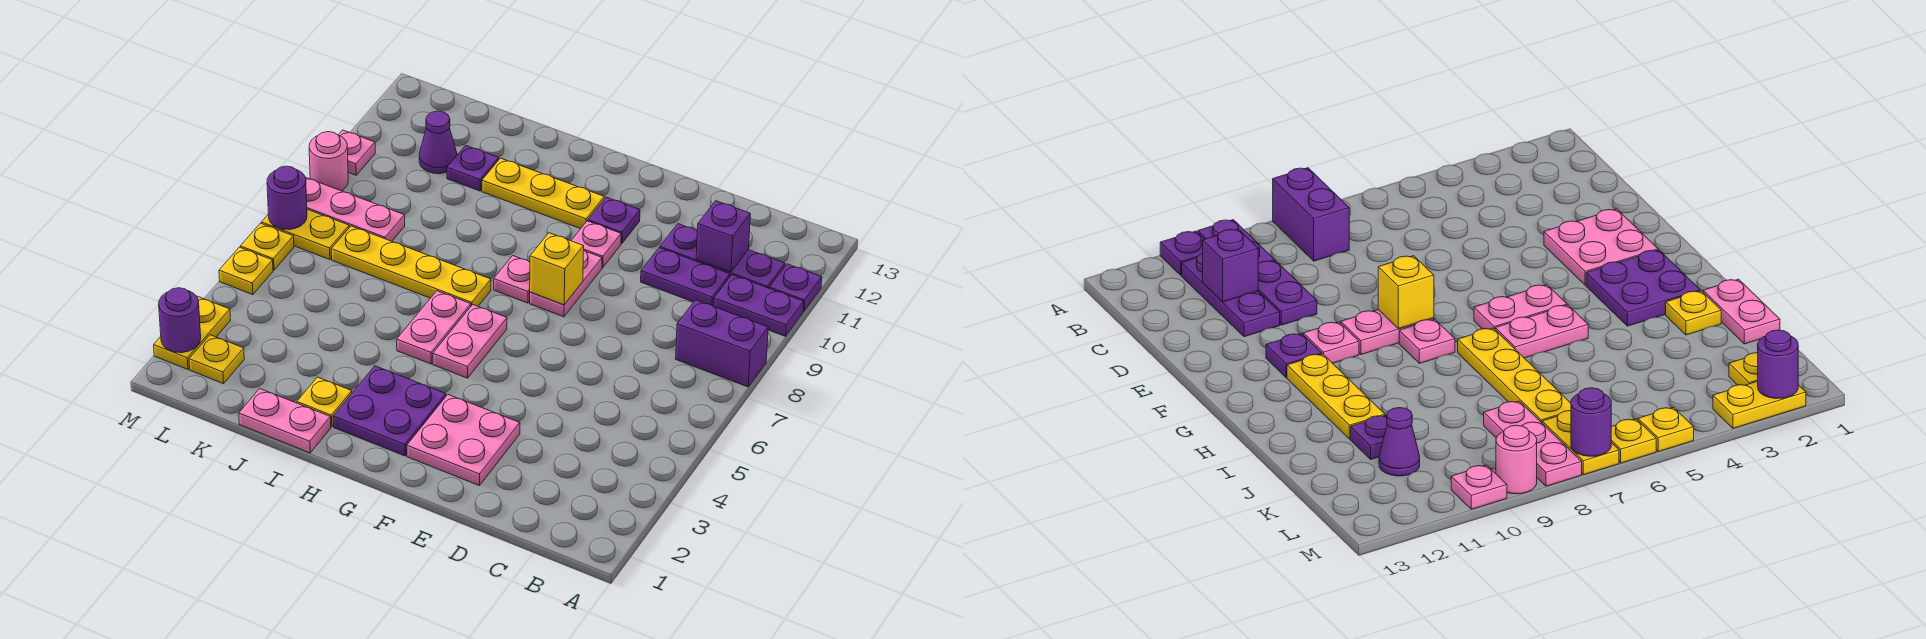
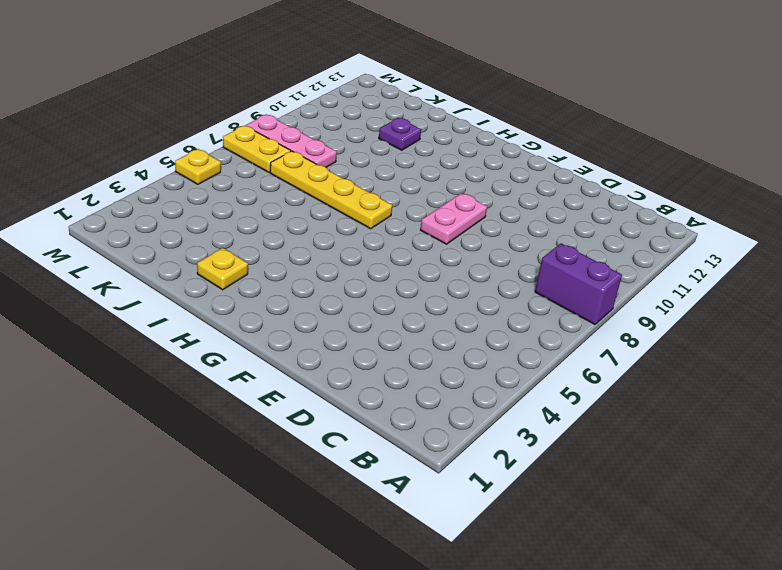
none -> purple plate A10:B10 level 1
none -> purple plate A11 level 1
none -> purple plate B11:D11 level 1
none -> purple plate C10:D10 level 1

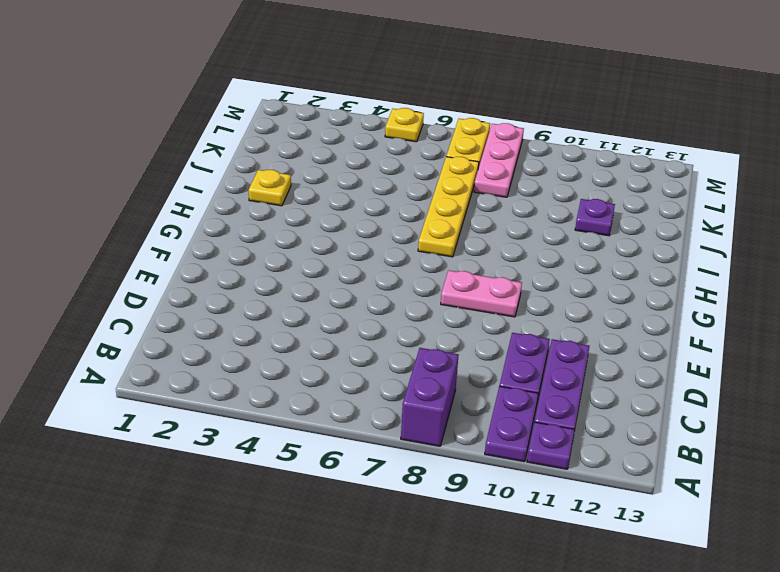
none -> pink plate E2:F3 level 1
none -> pink plate F10 level 1
none -> purple plate F11 level 1
none -> purple plate G2:H3 level 1

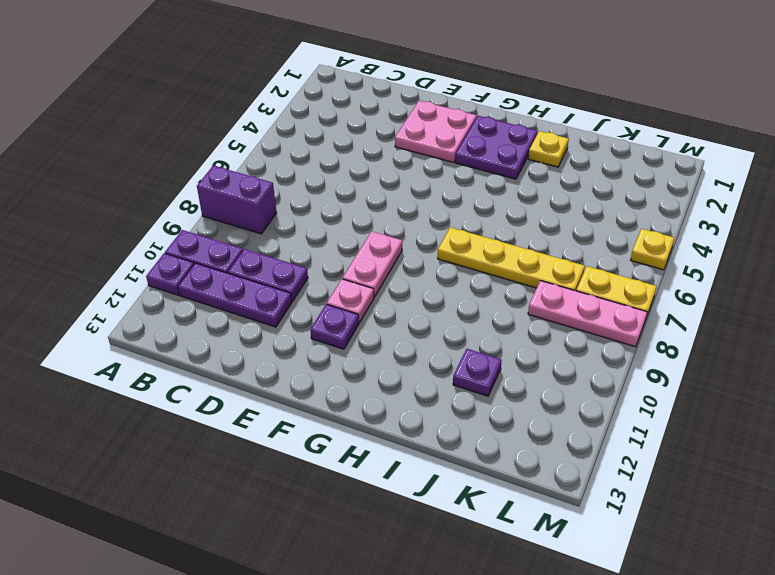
none -> pink plate G5:G6 level 1
none -> pink plate G8 level 1
none -> yellow plate G11:I11 level 1
none -> pink plate H5:H6 level 1

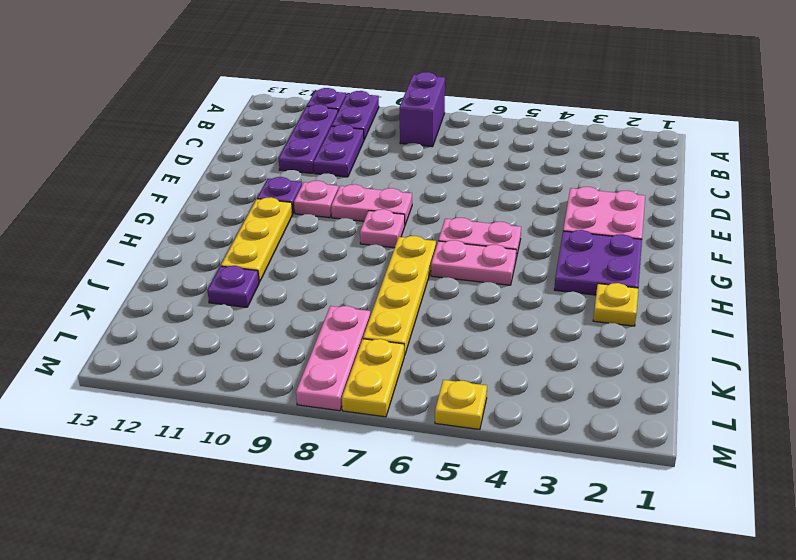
none -> pink plate I1:J1 level 1
none -> purple cone K11 level 1
none -> yellow plate L2 level 1
none -> yellow plate M2:M3 level 1

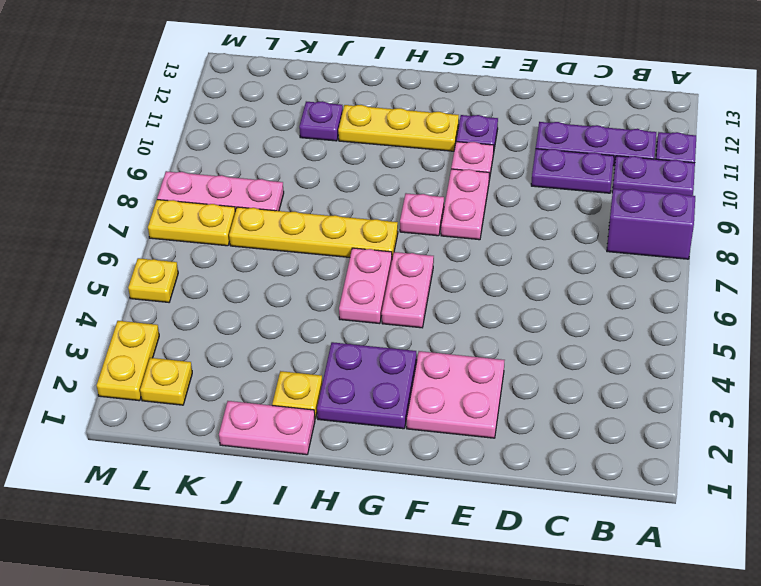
none -> purple cone K11 level 1
none -> yellow plate M6 level 1
none -> pink round brick M9 level 1
none -> pink plate M10 level 1

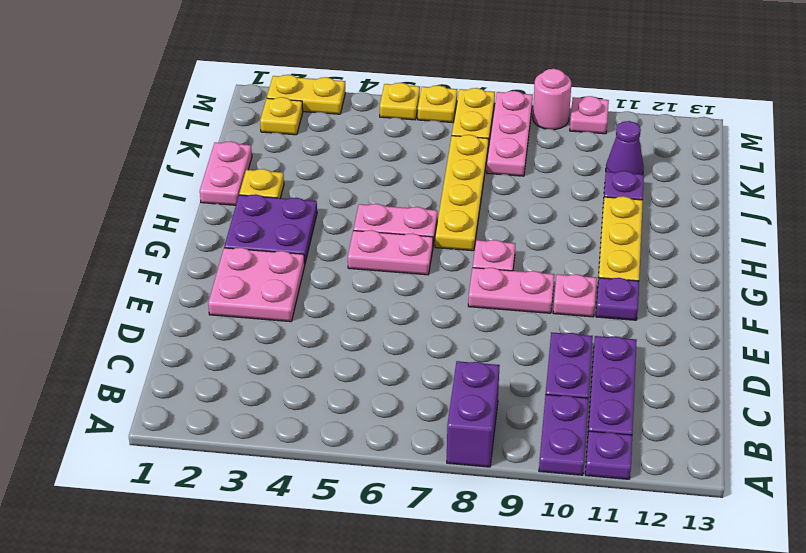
none -> purple brick C11 level 2
none -> yellow brick F8 level 2
none -> purple round brick M2 level 2
none -> purple round brick M7 level 2

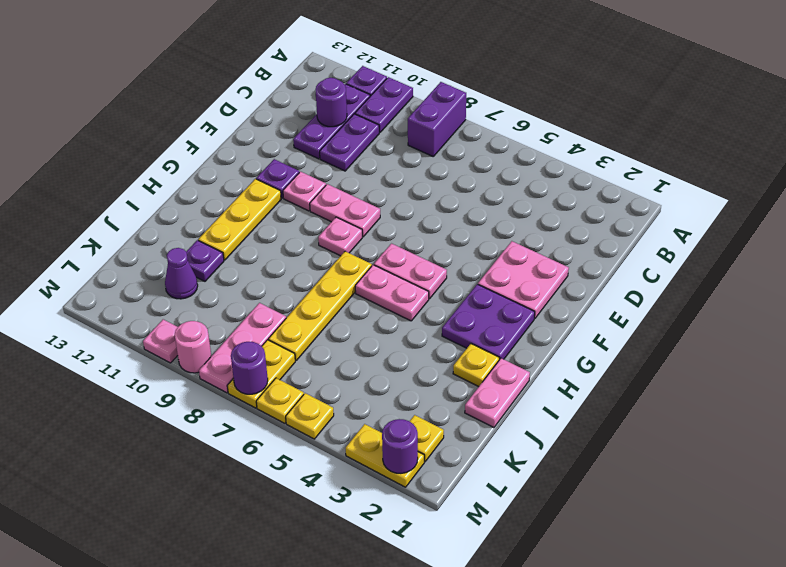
purple round brick C11 level 2 -> purple brick C11 level 2
none -> yellow brick F8 level 2

